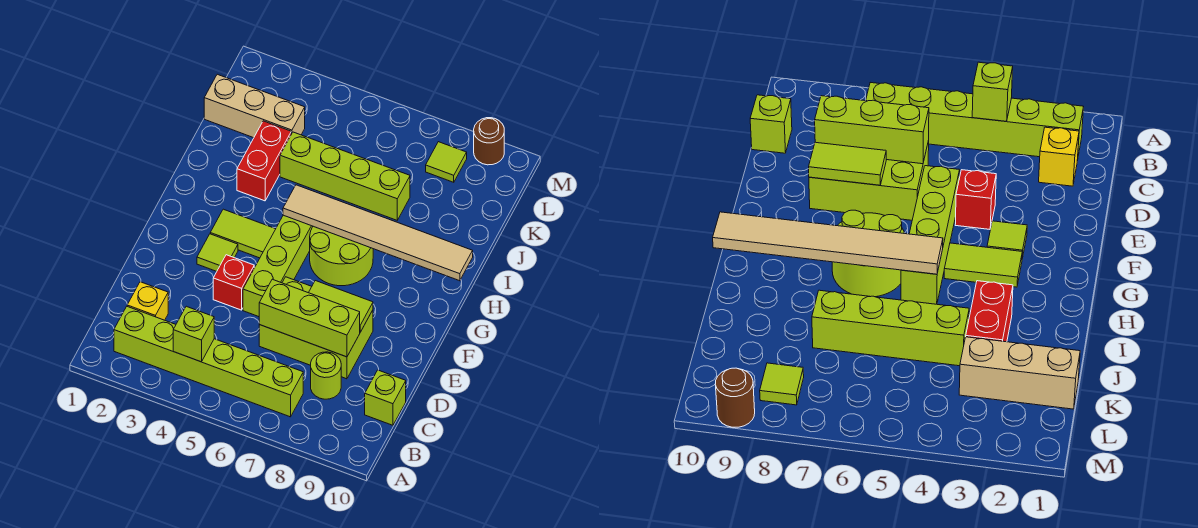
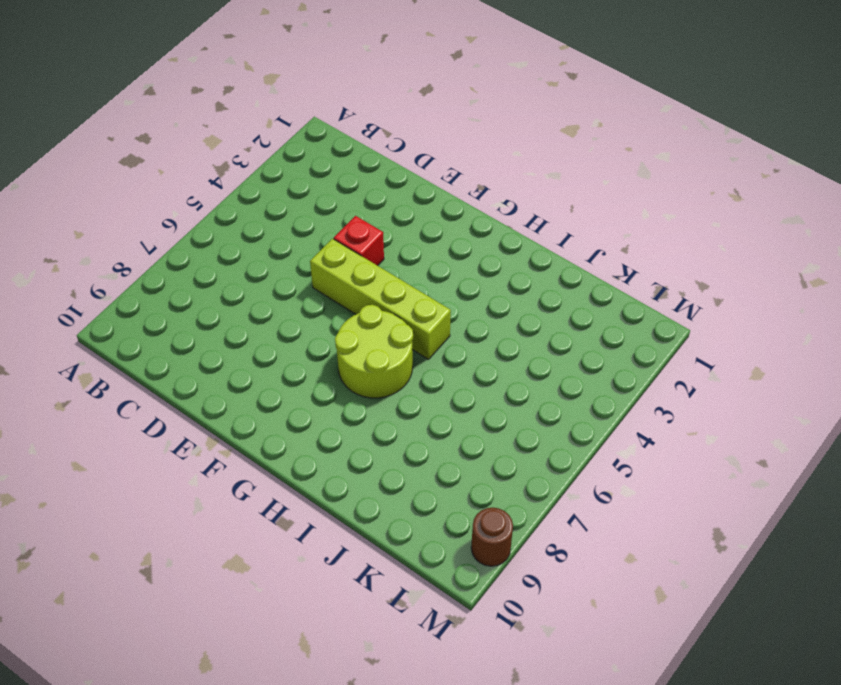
none -> lime brick B2:B7 level 1
none -> yellow brick C2 level 1
none -> lime round brick C8 level 1

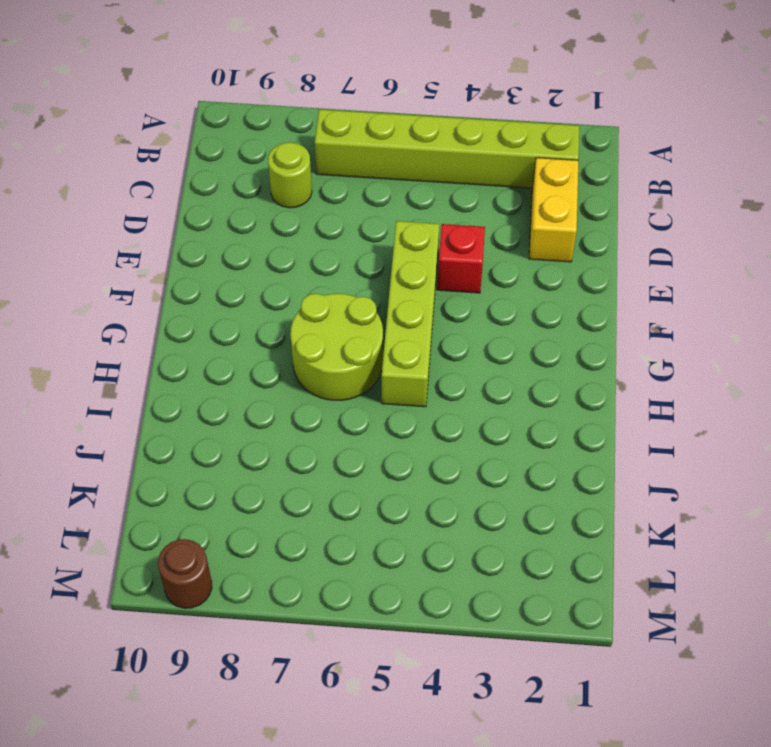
yellow brick C2:D2 level 1 -> yellow brick C2 level 1
none -> lime brick C10 level 1
none -> lime brick D6:E8 level 1
none -> lime tile F3 level 1

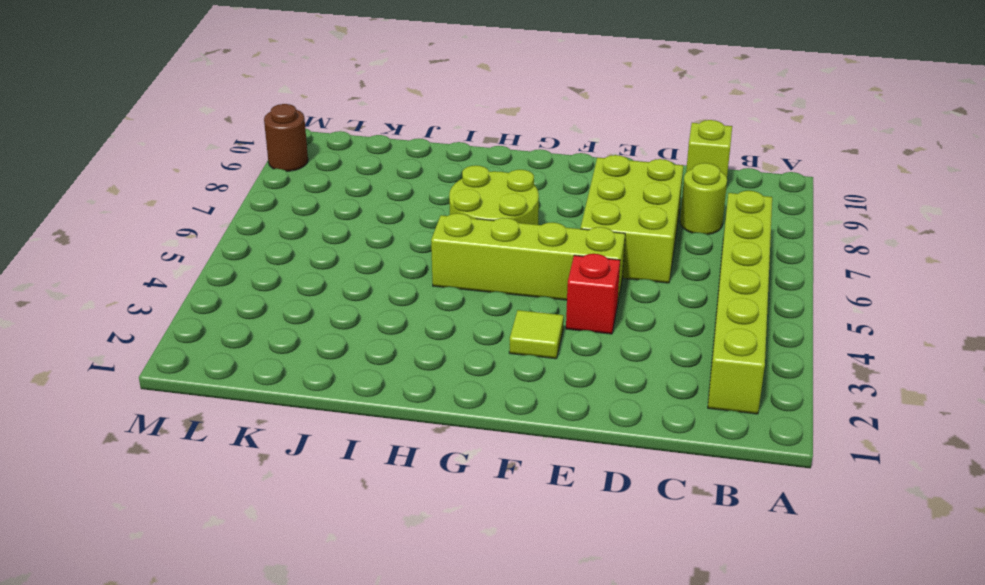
none -> yellow brick C2 level 1
none -> lime tile G3:G4 level 1
none -> red brick I3:J3 level 1

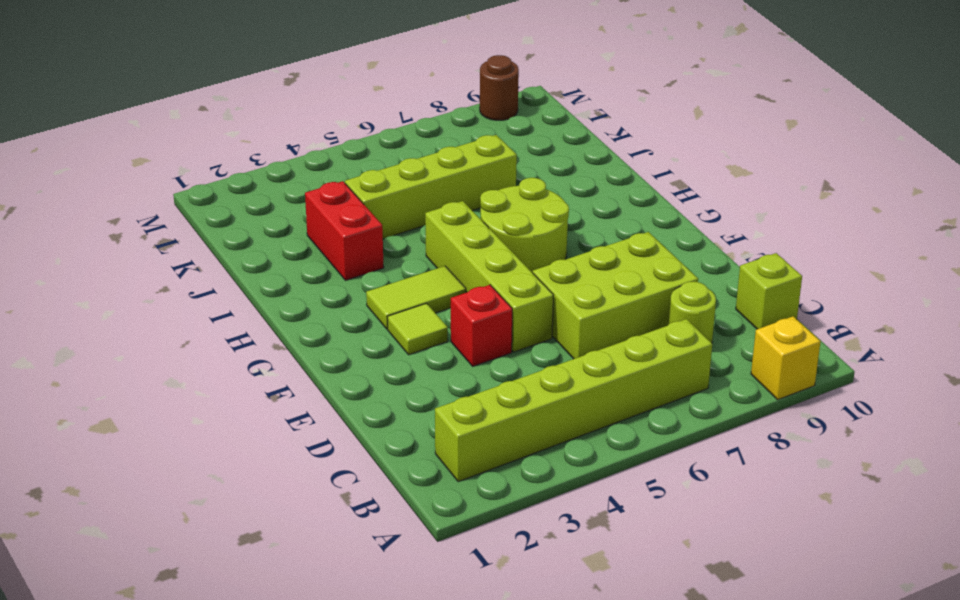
yellow brick A9 level 1 -> yellow brick C2 level 1
none -> tan brick K1:K3 level 1
none -> lime tile L8 level 1
none -> lime brick B4 level 2

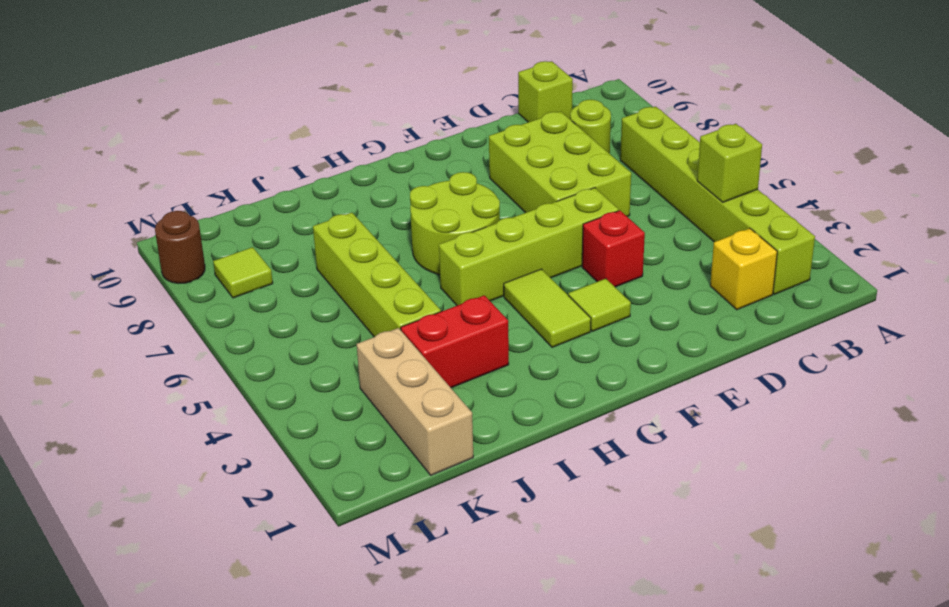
none -> lime brick D6:D8 level 2
none -> lime tile E7:E8 level 2
none -> tan tile H5:H10 level 2

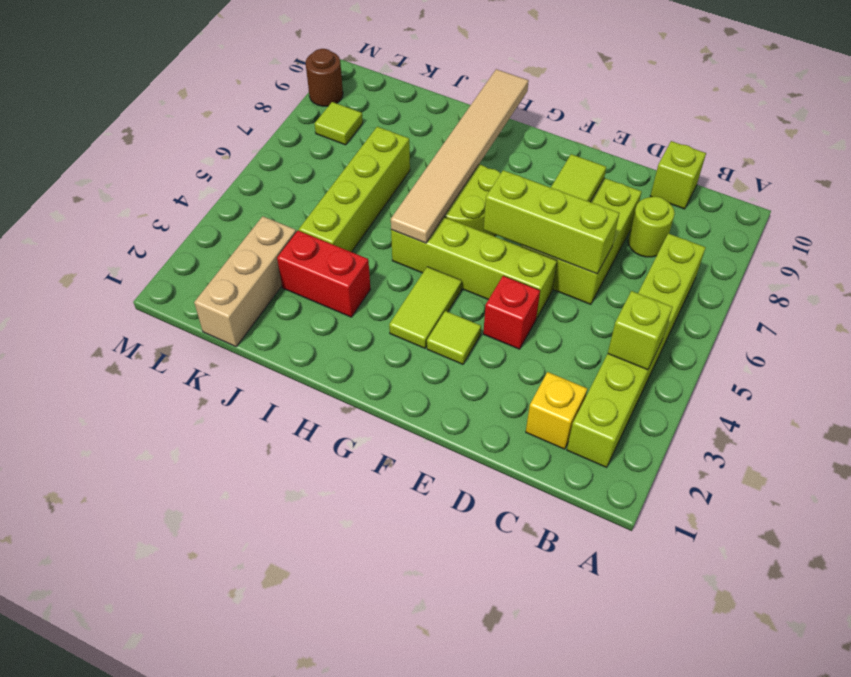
lime brick D6:F6 level 2 -> lime brick D6:D8 level 2

